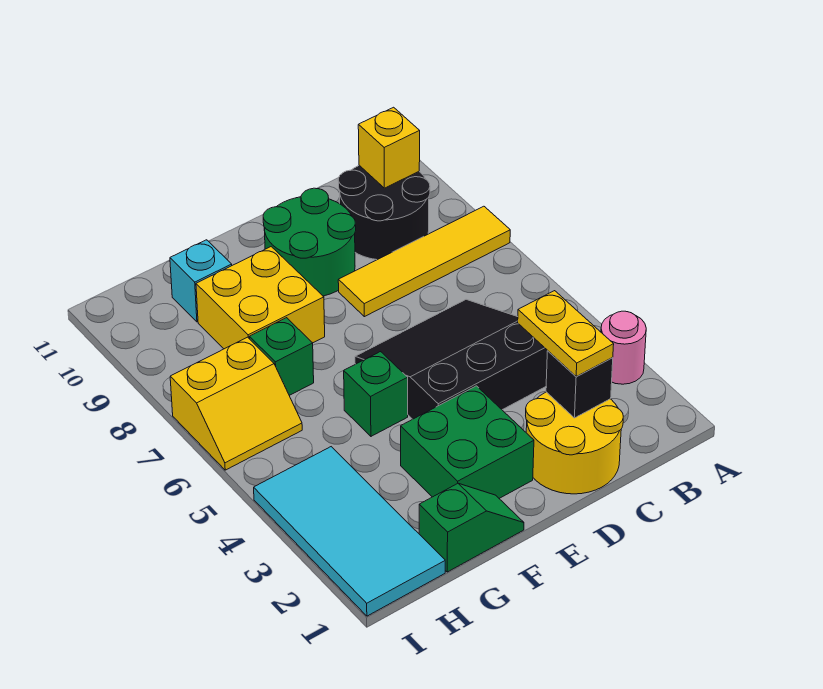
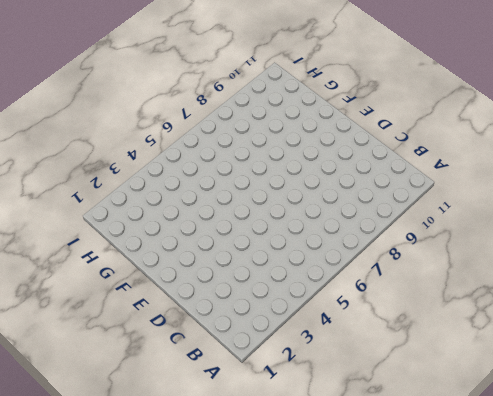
none -> pink round brick A3 level 1
none -> yellow tile A8:D8 level 1
none -> black round brick B9:C10 level 1

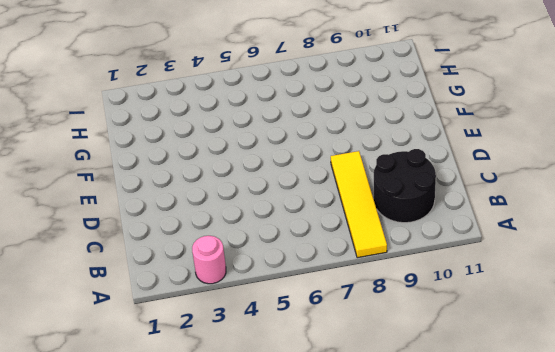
none -> yellow round brick C1:D2 level 1
none -> black slope C4:E6 level 1 top 4
none -> green round brick D9:E10 level 1

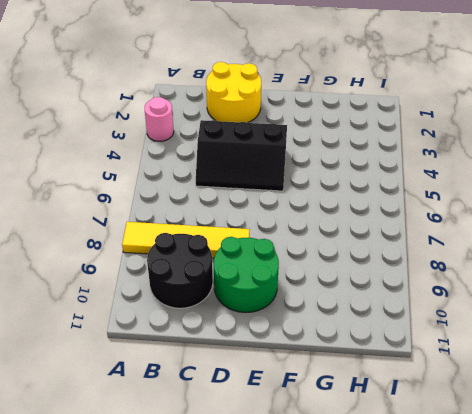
black slope C4:E5 level 1 top 4 -> black slope C4:E6 level 1 top 4
none -> green brick E2:F3 level 1
none -> green slope F1:G1 level 1 top G
none -> green brick F5 level 1

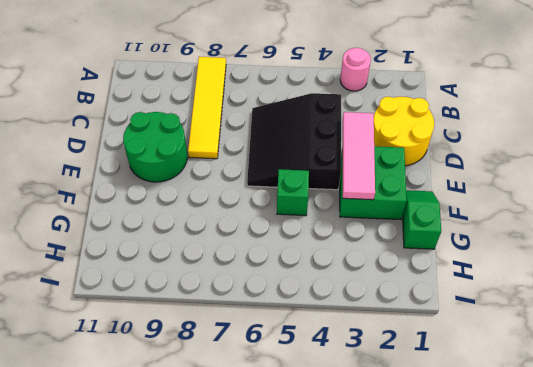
pink tile D3:F3 level 2 -> none
none -> black round brick B9:C10 level 1
none -> yellow brick F8:G9 level 1
none -> green brick G7 level 1

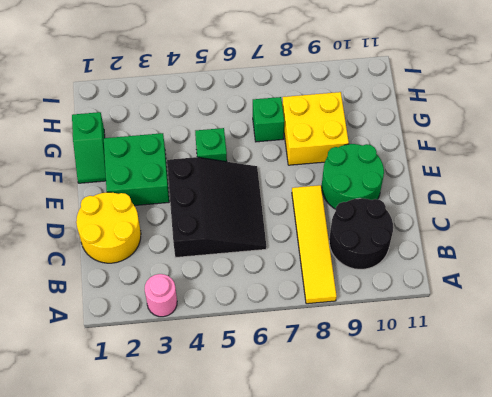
none -> cyan brick G10 level 1
none -> cyan tile H1:I4 level 1
none -> yellow slope H6:I7 level 1 top 7

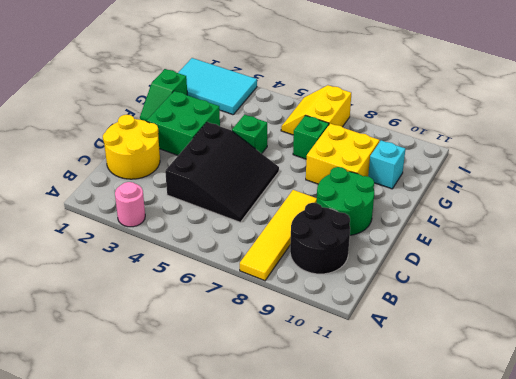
cyan tile H1:I3 level 1 -> cyan tile H1:I4 level 1
none -> yellow brick B10 level 2
none -> black brick C2 level 2
none -> yellow plate C2:C3 level 3

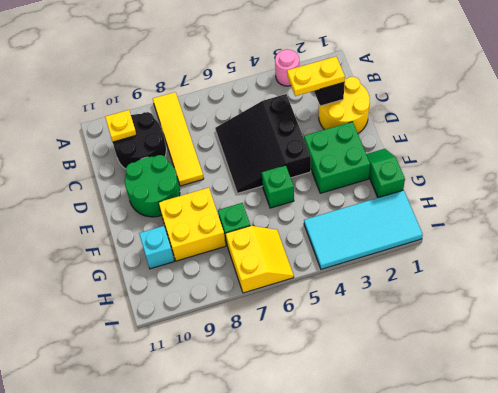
yellow plate B10 level 2 -> yellow brick B10 level 2

